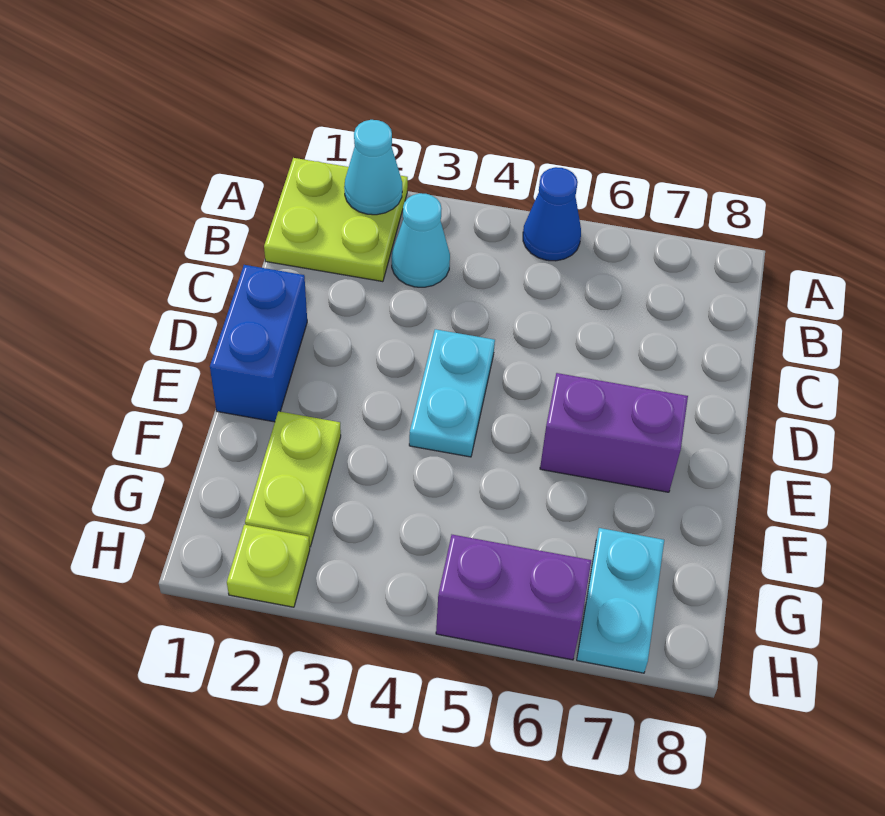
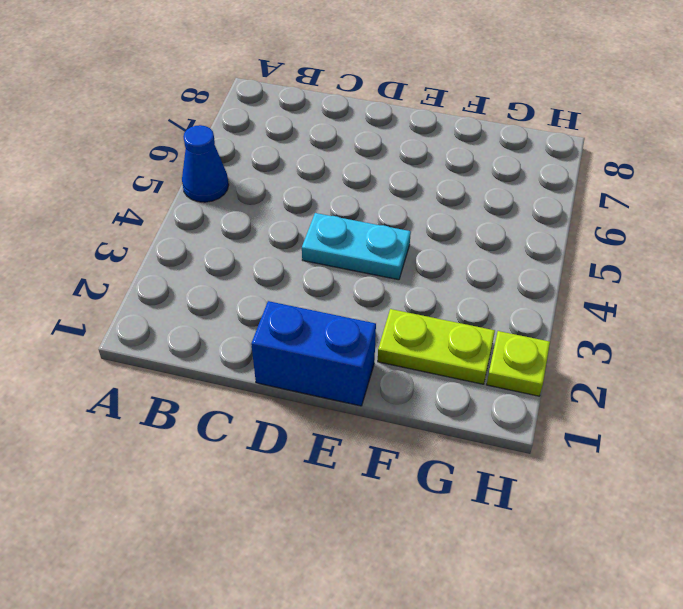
none -> lime plate A1:B2 level 1
none -> cyan cone B3 level 1

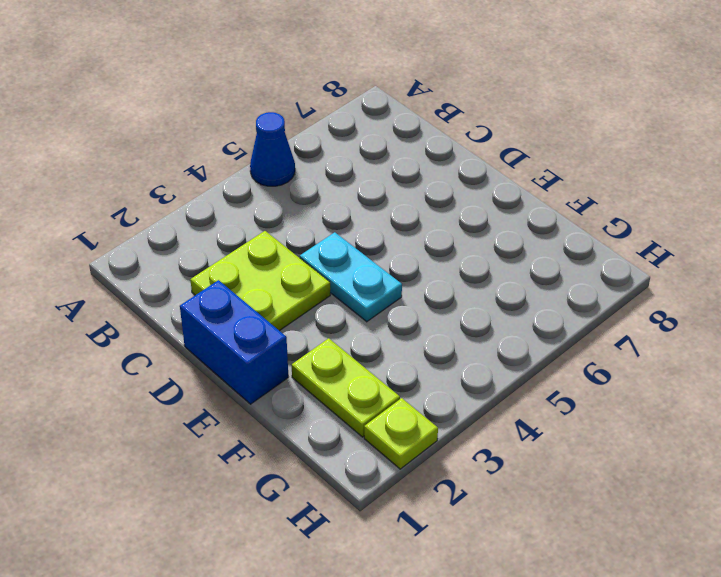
lime plate C2:D3 level 1 -> lime plate A1:B2 level 1
none -> cyan cone B3 level 1
none -> purple brick E6:E7 level 1

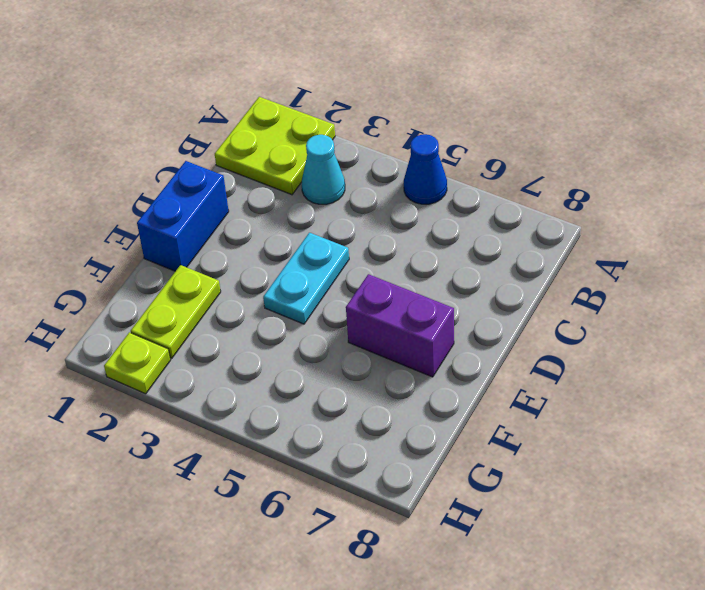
none -> cyan plate G7:H7 level 1
none -> purple brick H5:H6 level 1

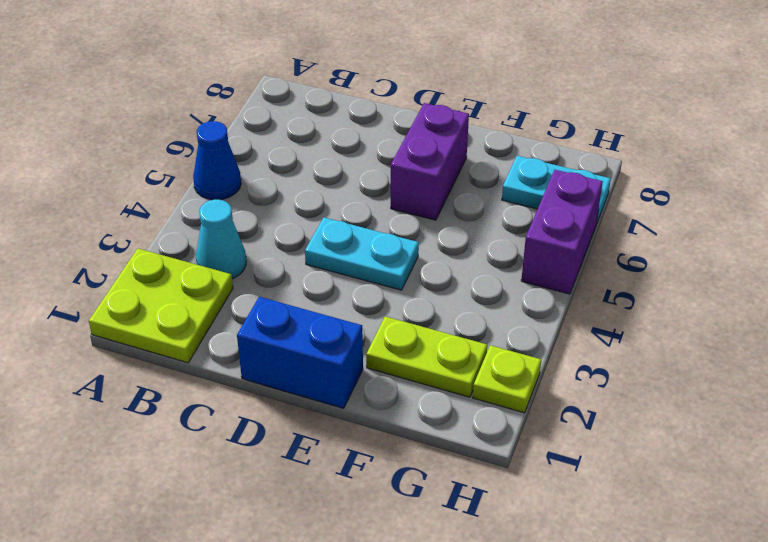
none -> cyan cone A2 level 2

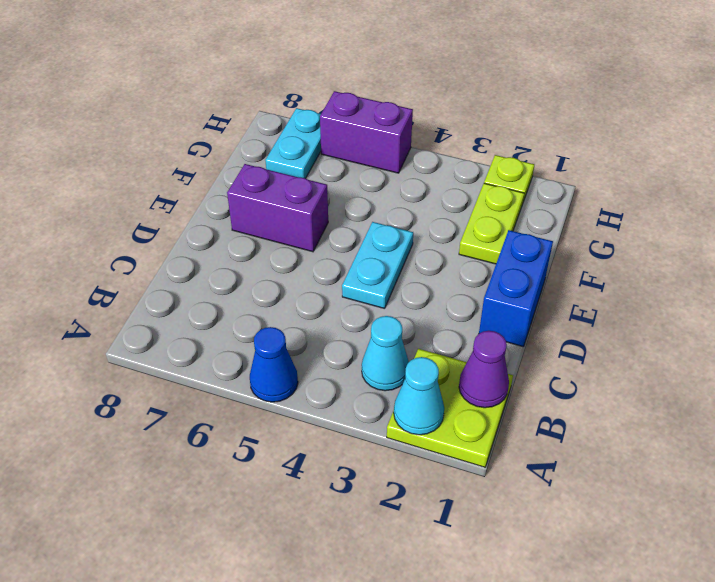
purple cone B1 level 2 -> none

